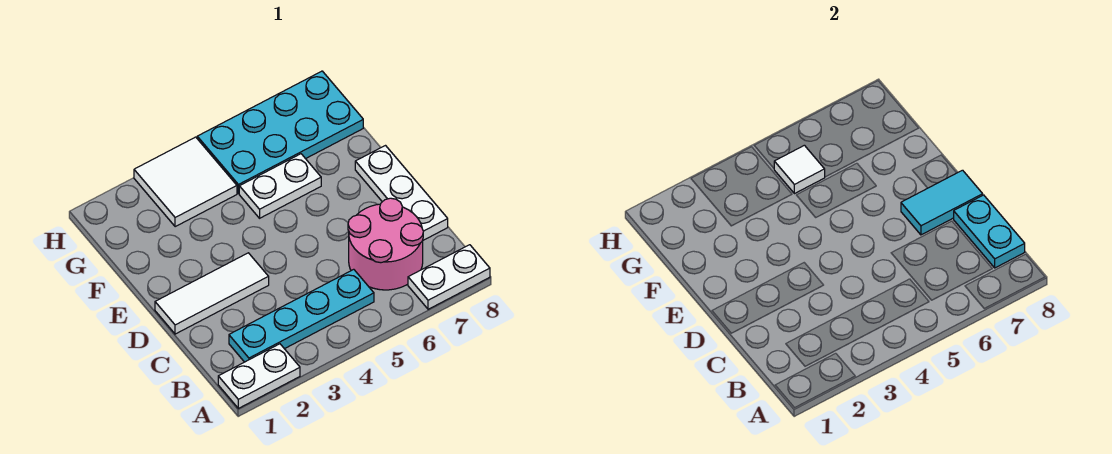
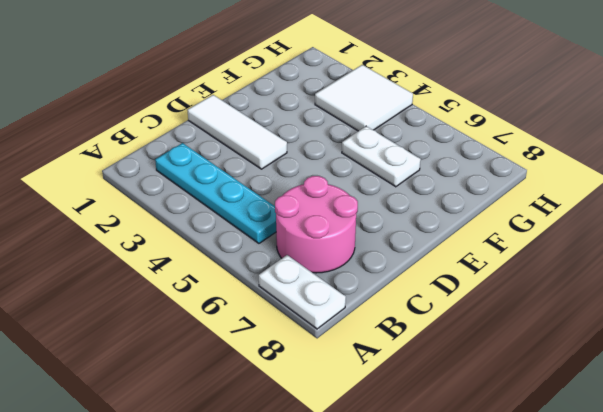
none -> white plate A1:A2 level 1
none -> white plate C8:E8 level 1
none -> cyan plate G5:H8 level 1

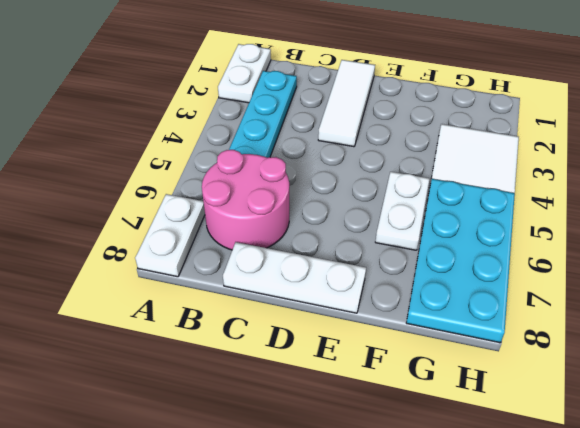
none -> cyan plate B8:C8 level 2
none -> cyan tile D7:D8 level 2
none -> white tile G5 level 2

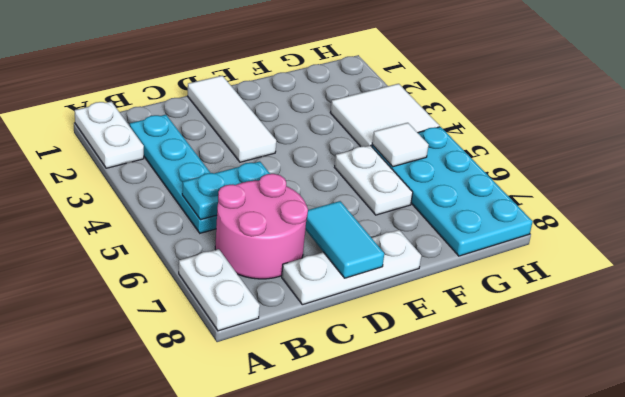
cyan plate B5:C5 level 2 -> cyan plate B8:C8 level 2

